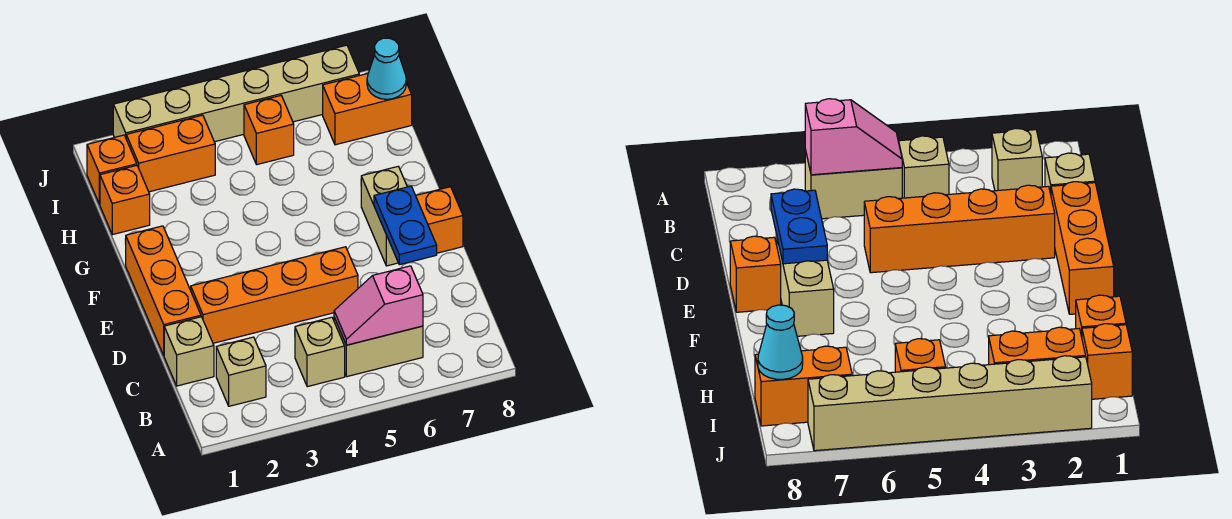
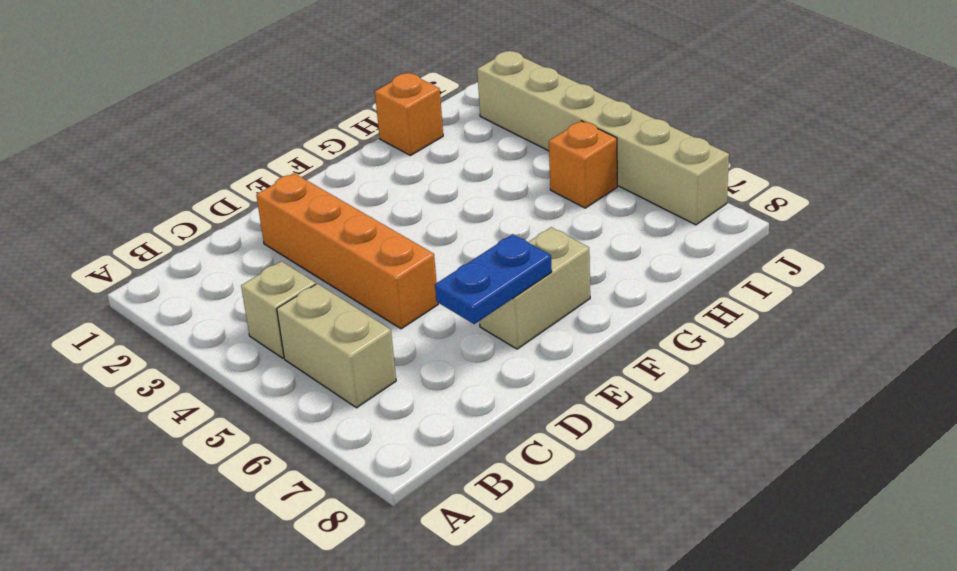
none -> tan brick B2 level 1
none -> tan brick C1 level 1
none -> orange brick D1:F1 level 1

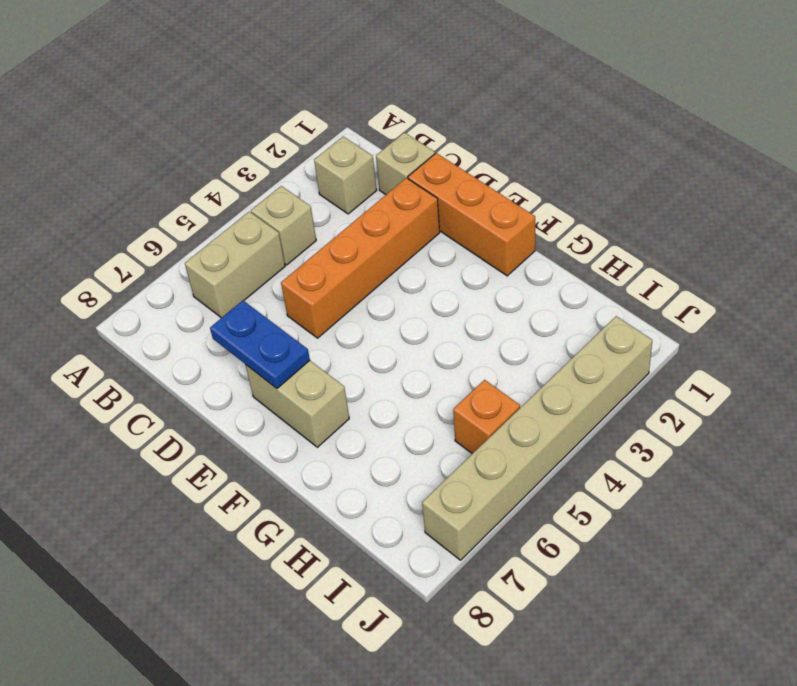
none -> orange brick E8 level 1
none -> orange brick H1 level 1
none -> orange brick I1 level 1

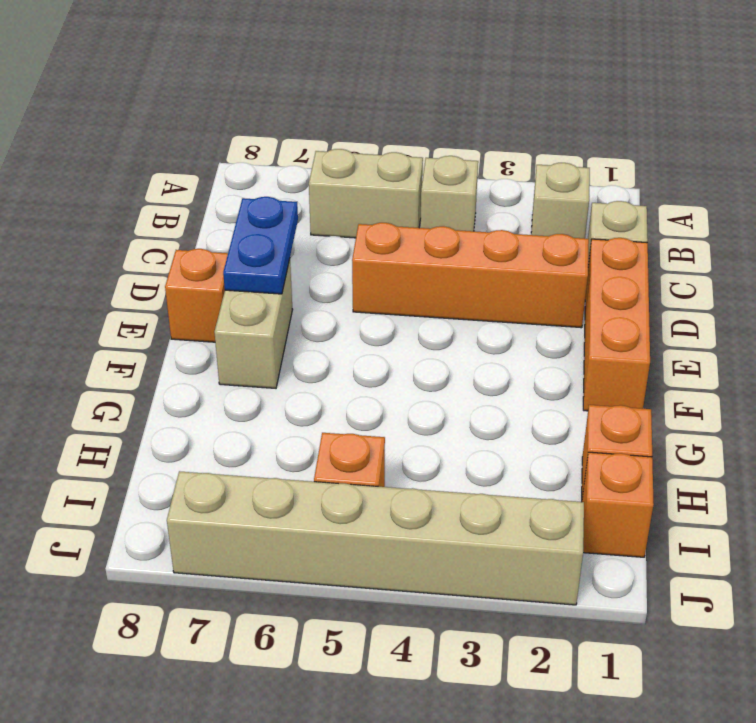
none -> orange brick I2:I3 level 1
none -> orange brick I7:I8 level 1
none -> pink slope B5:B6 level 2 top 6

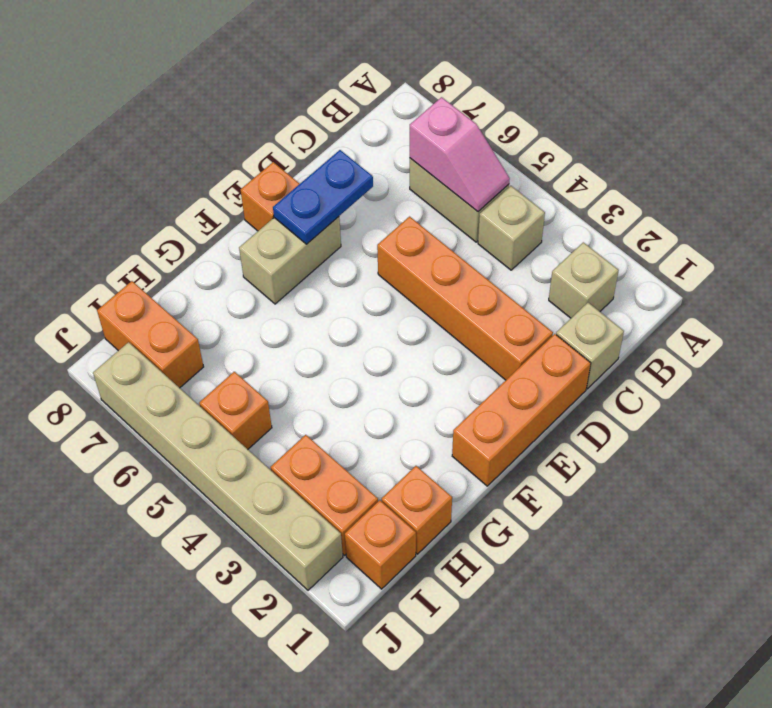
none -> cyan cone I8 level 2

